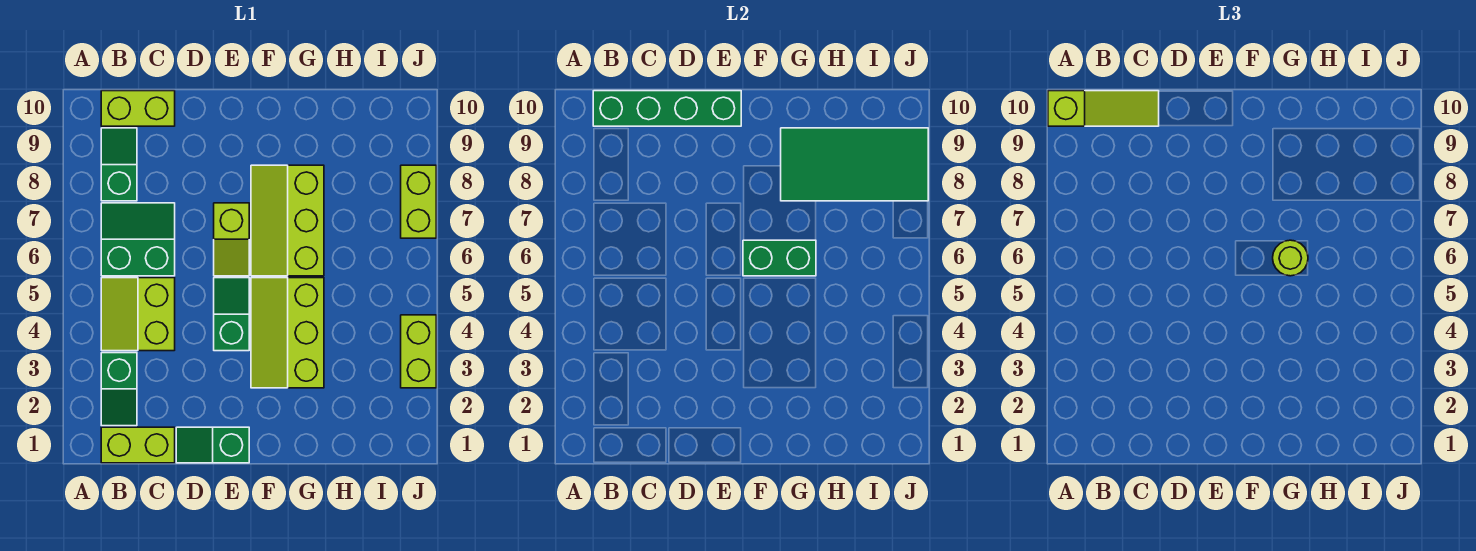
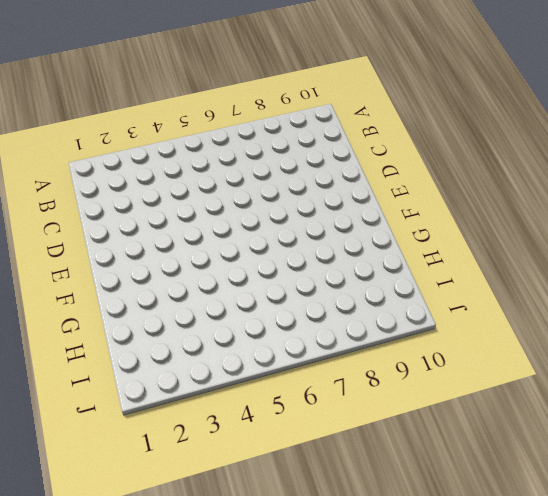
none -> lime brick B1:C1 level 1
none -> green slope B2:B3 level 1 top 3
none -> lime slope B4:C5 level 1 top C

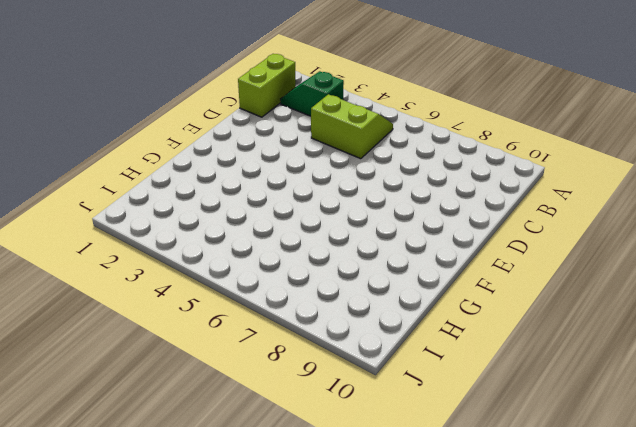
none -> green slope B6:C7 level 1 top 6
none -> green slope B8:B9 level 1 top 8
none -> lime brick B10:C10 level 1

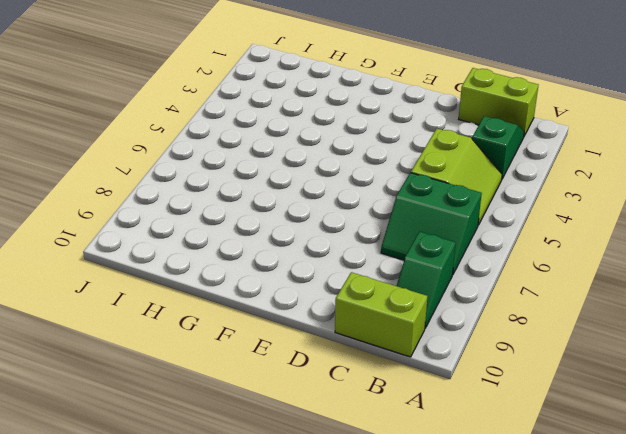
none -> green slope D1:E1 level 1 top E
none -> green slope E4:E5 level 1 top 4
none -> lime slope E6:E7 level 1 top 7

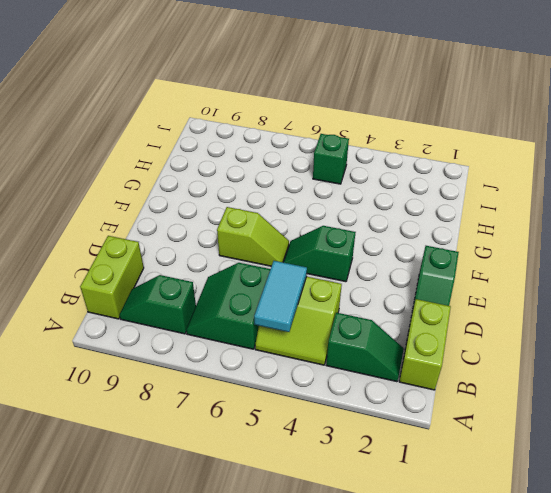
cyan tile B5:C5 level 2 -> none
green brick I5 level 1 -> none
none -> lime slope F3:G5 level 1 top G
none -> lime slope F6:G8 level 1 top G
none -> lime brick J3:J4 level 1

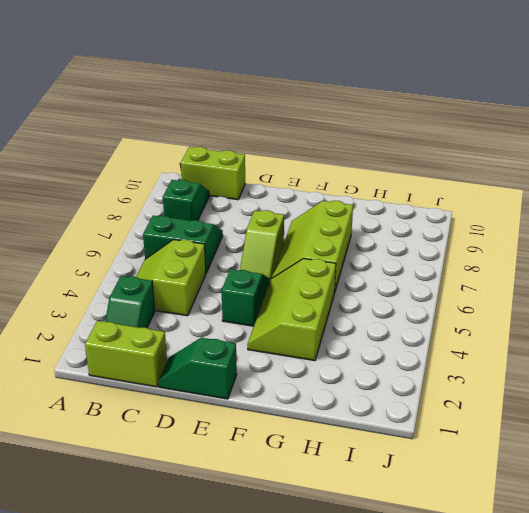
none -> lime brick J3:J4 level 1
none -> lime brick J7:J8 level 1
none -> green brick B10:E10 level 2

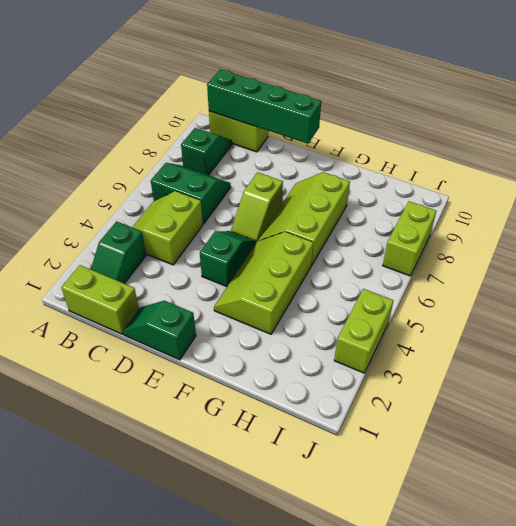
none -> green brick F6:G6 level 2
none -> green tile G8:J9 level 2
none -> lime slope A10:C10 level 3 top A

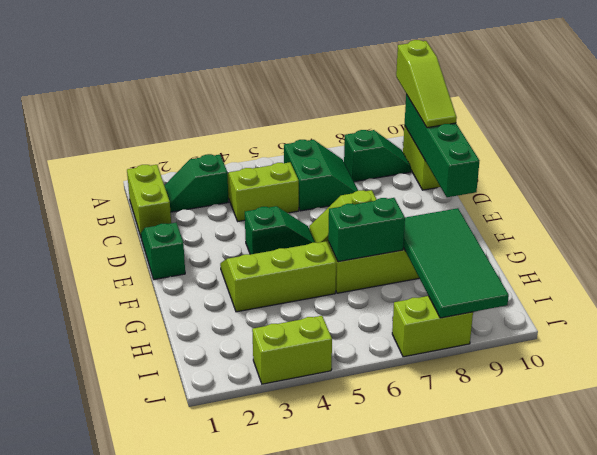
green brick G6:G7 level 2 -> green brick F6:G6 level 2
none -> lime round brick G6 level 3

